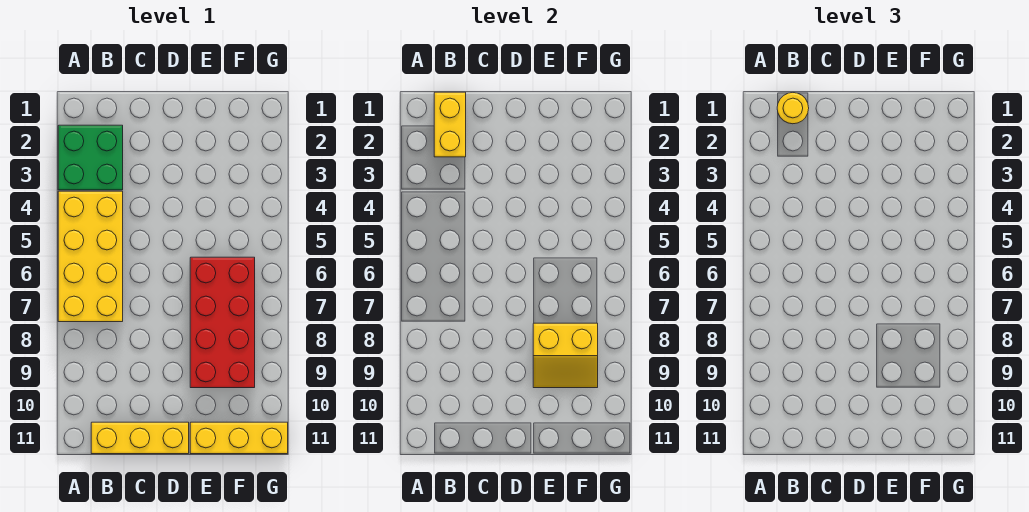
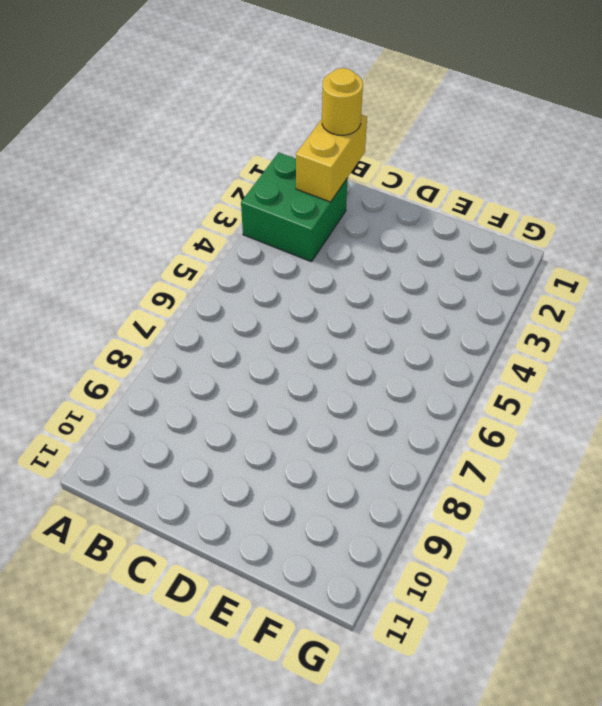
none -> yellow brick A4:B7 level 1
none -> yellow brick B11:D11 level 1

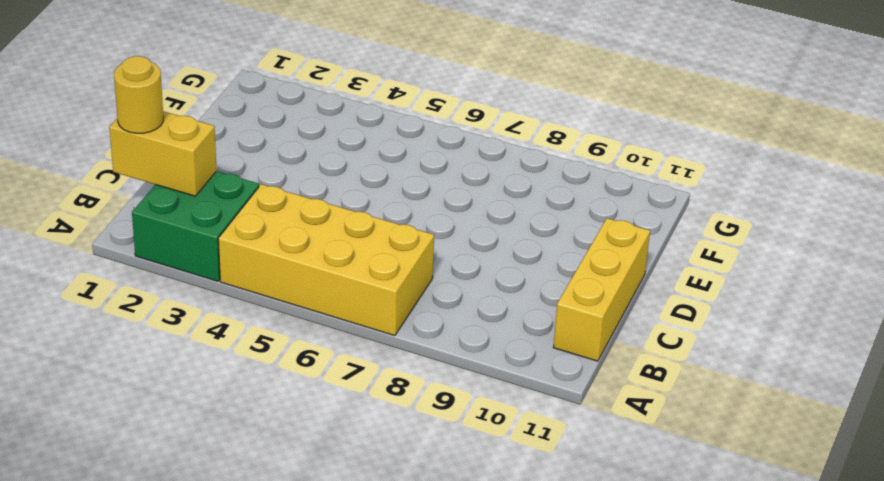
none -> red brick E6:F9 level 1
none -> yellow brick E11:G11 level 1

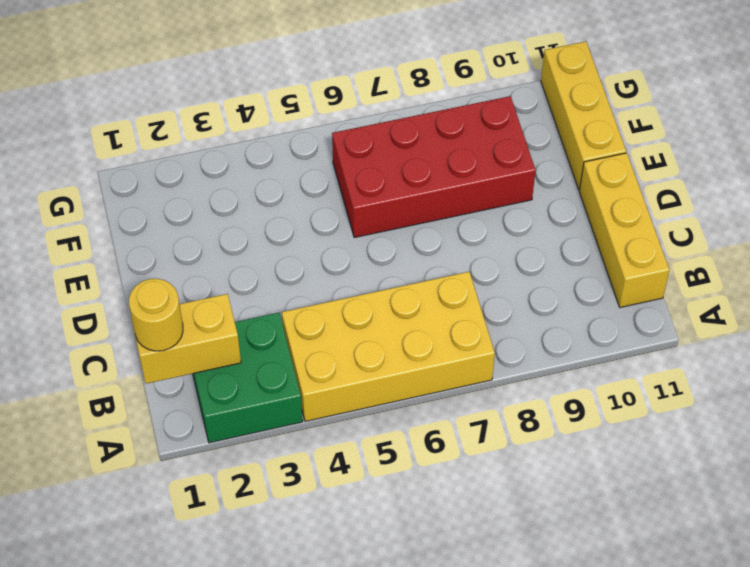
none -> yellow slope E8:F9 level 2 top 8

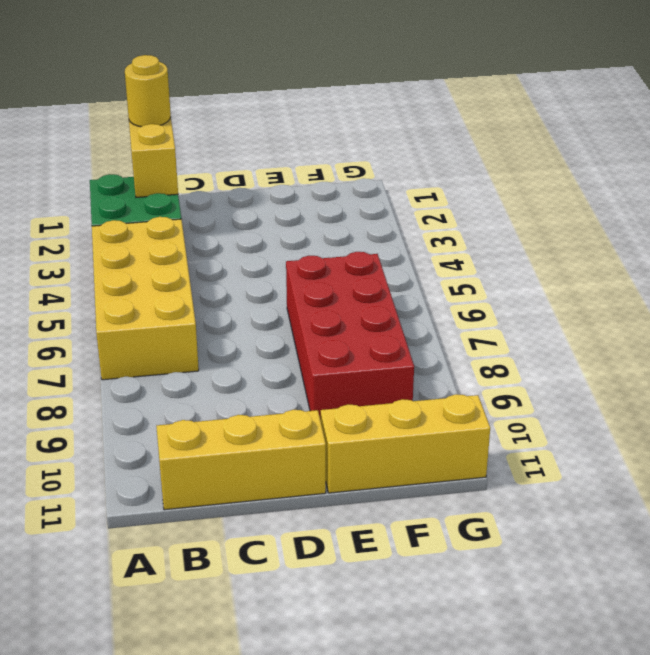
none -> yellow slope E8:F9 level 2 top 8

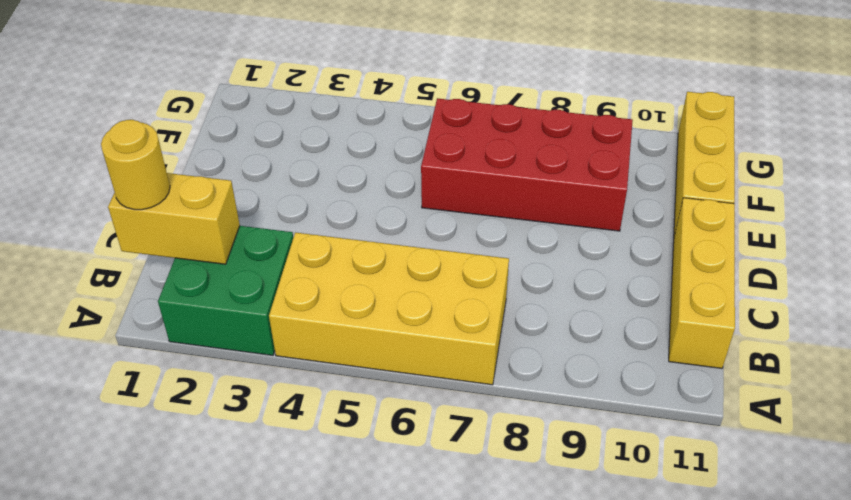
none -> yellow slope E8:F9 level 2 top 8

